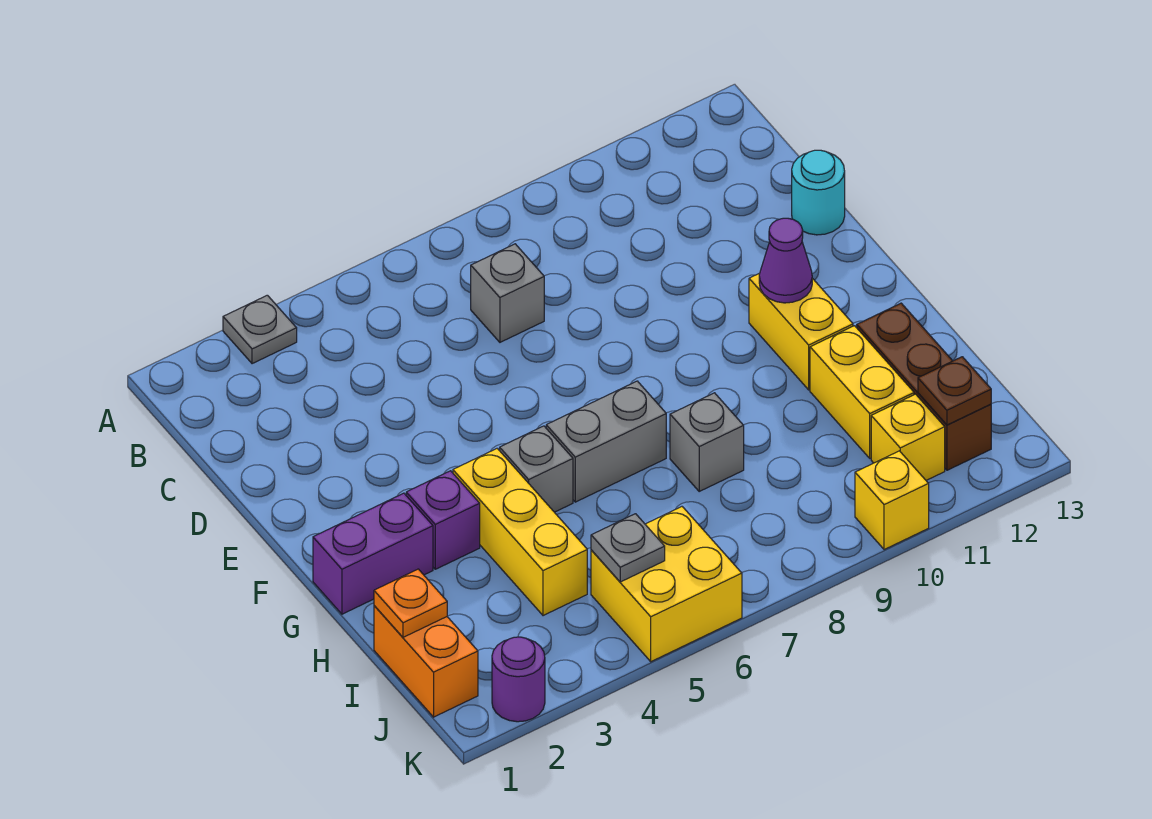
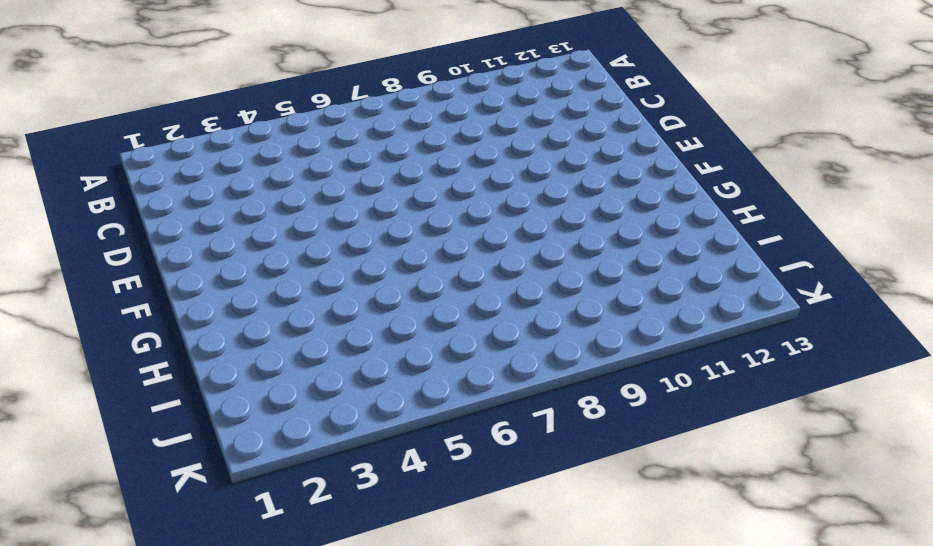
none -> grey plate A3 level 1
none -> grey brick C7 level 1
none -> cyan round brick D13 level 1

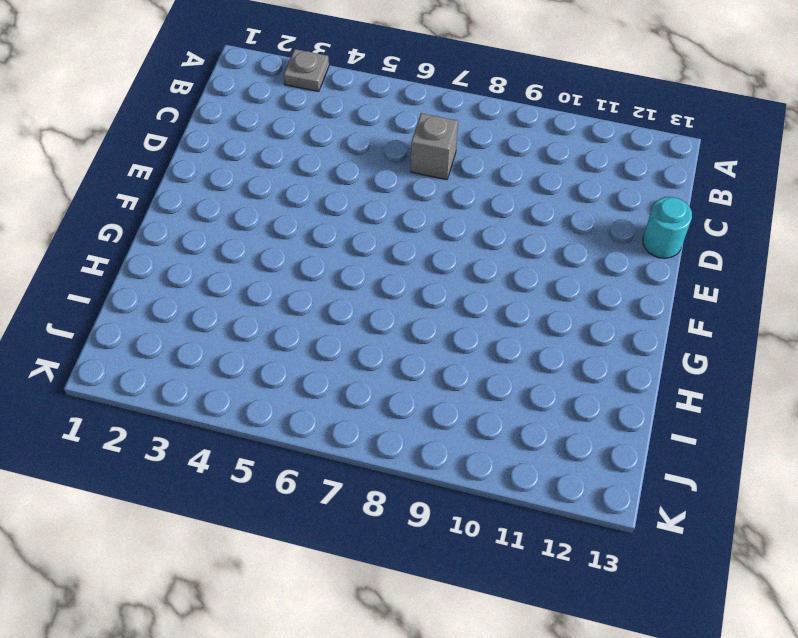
none -> yellow brick F11:G11 level 1
none -> purple brick G1:G2 level 1
none -> purple brick G3 level 1

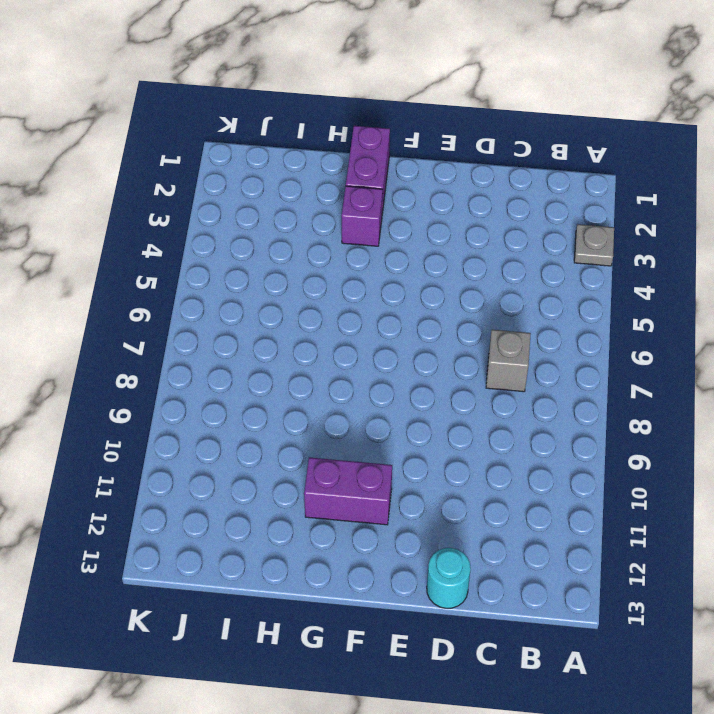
purple brick F11:G11 level 1 -> yellow brick F11:G11 level 1
none -> yellow brick G4:I4 level 1
none -> grey brick G5 level 1
none -> grey brick G6:G7 level 1

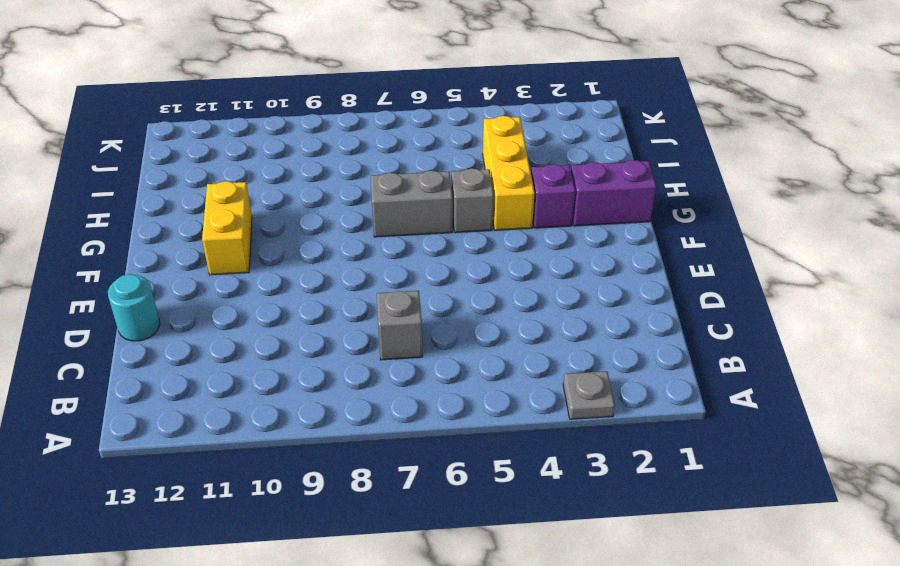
none -> grey brick H8 level 1
none -> yellow brick H11:I11 level 1
none -> brown brick H12:J12 level 1

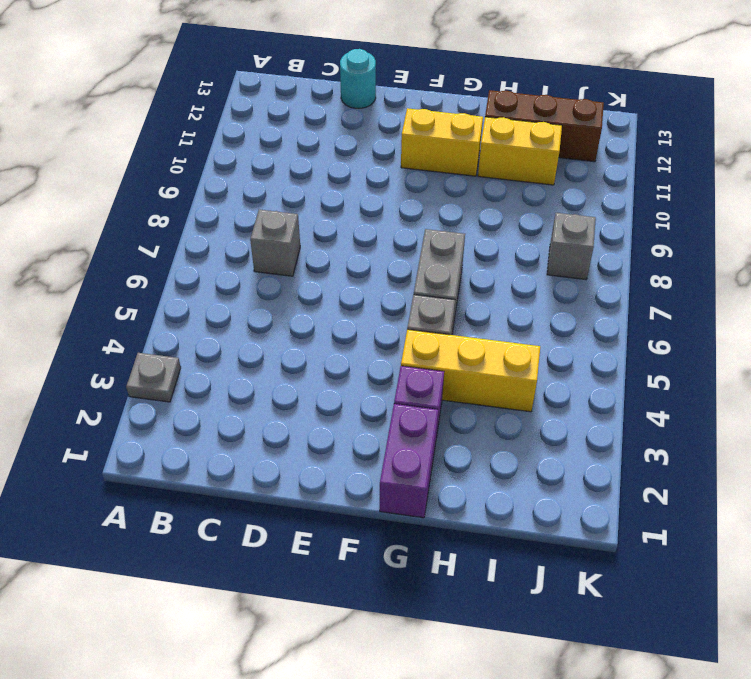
grey brick J8 level 1 -> grey brick H8 level 1
none -> orange brick I1:J1 level 1
none -> yellow brick J5:K6 level 1
none -> yellow brick J11 level 1

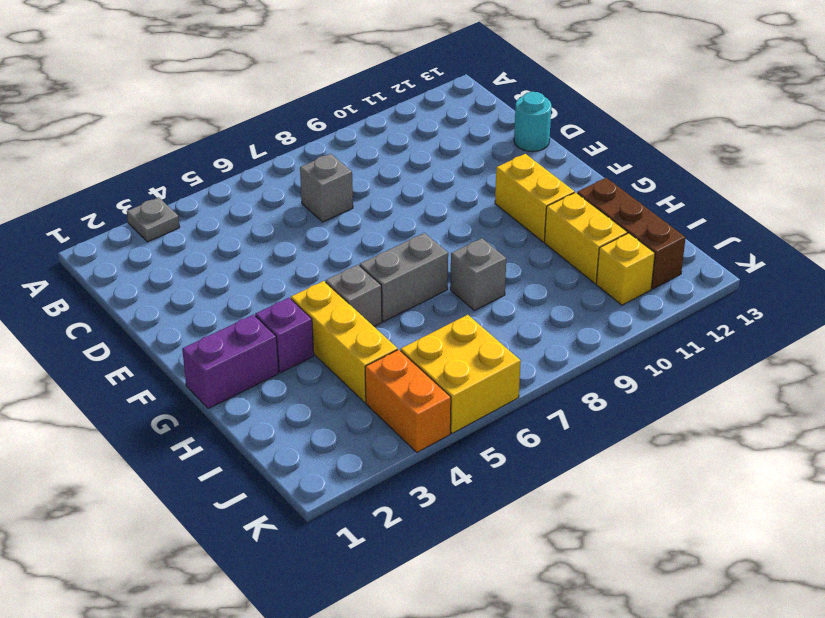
orange brick J4:K4 level 1 -> orange brick I1:J1 level 1
none -> purple round brick K2 level 1
none -> yellow brick K10 level 1
none -> purple cone F11 level 2

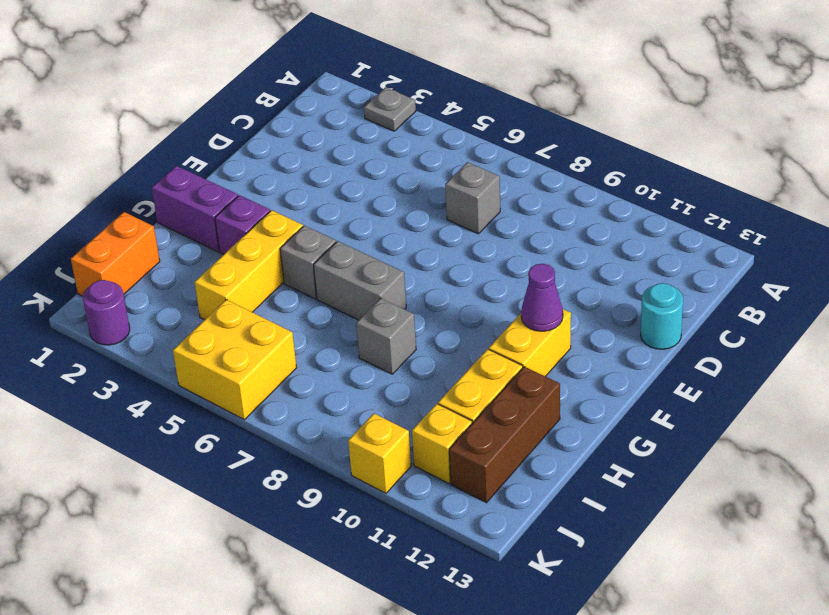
none -> orange plate I1 level 2
none -> grey plate J5 level 2
none -> brown plate J12 level 2

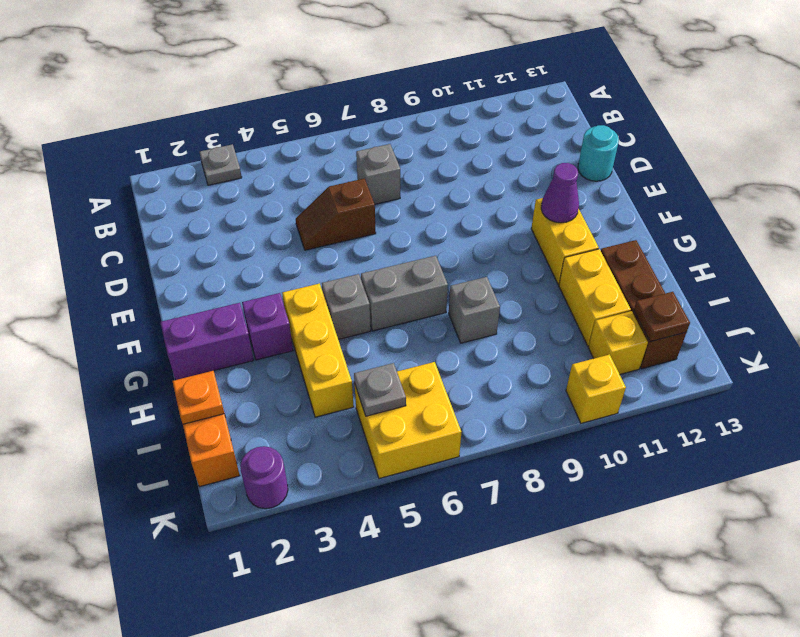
brown slope D5:D6 level 1 top 6 -> none

